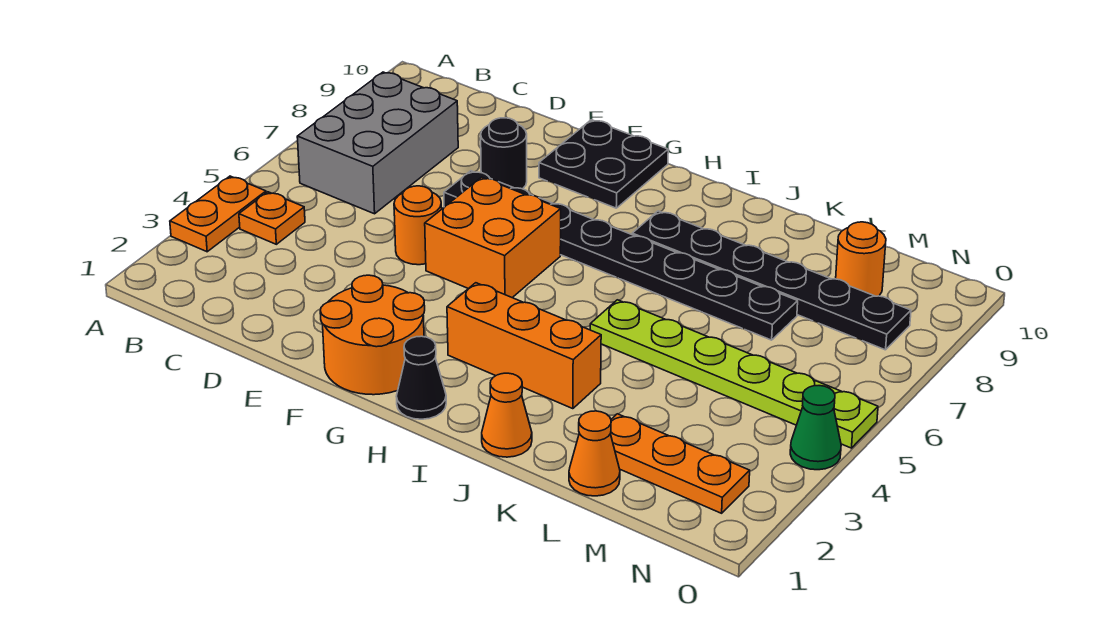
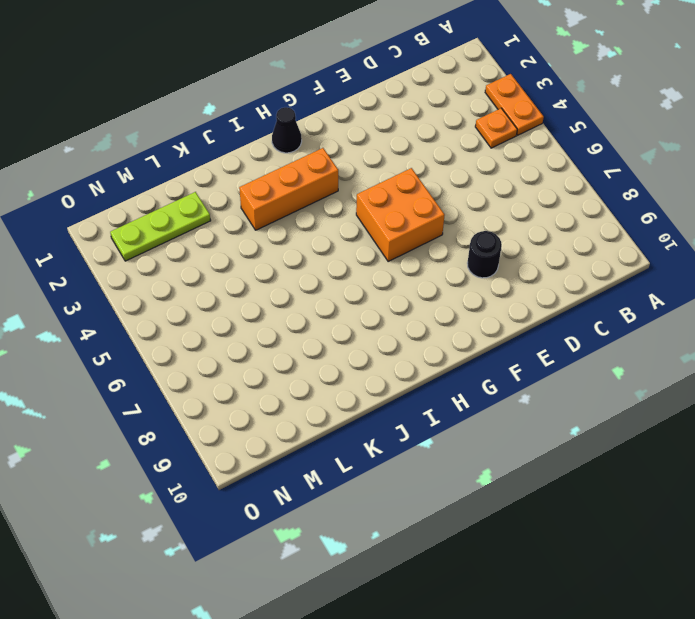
lime plate L2:N2 level 1 -> orange plate L2:N2 level 1
none -> grey brick B6:C8 level 1
none -> orange round brick E5 level 1
none -> black plate E7:L7 level 1

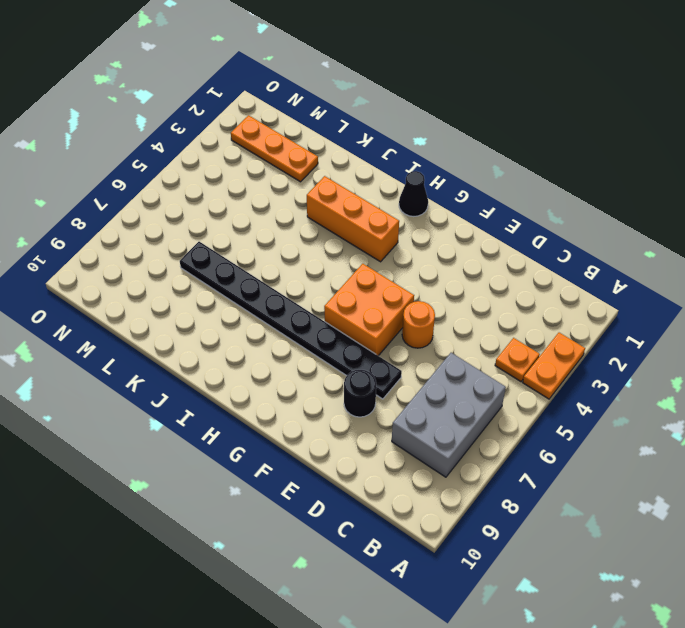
none -> orange round brick F1:G2 level 1
none -> black plate F9:G10 level 1
none -> black plate I8:N8 level 1

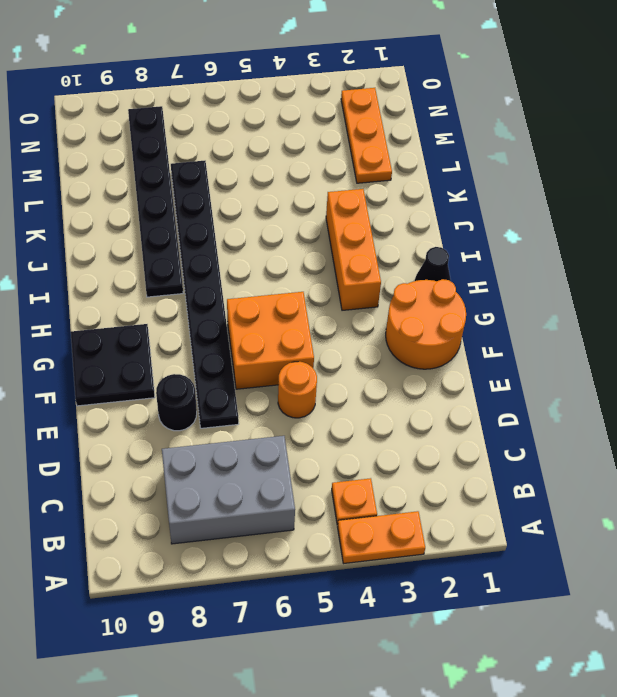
none -> orange cone J1 level 1
none -> lime plate J5:O5 level 1
none -> orange cone L1 level 1

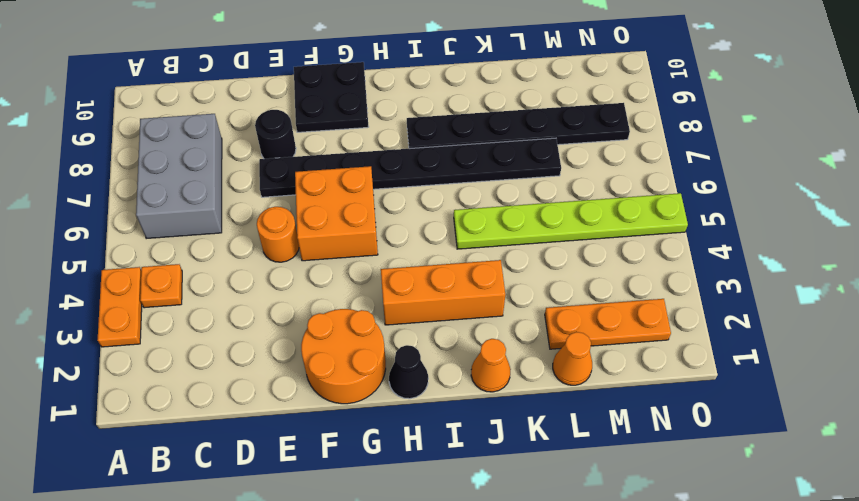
none -> orange round brick M9 level 1
none -> green cone O4 level 1

